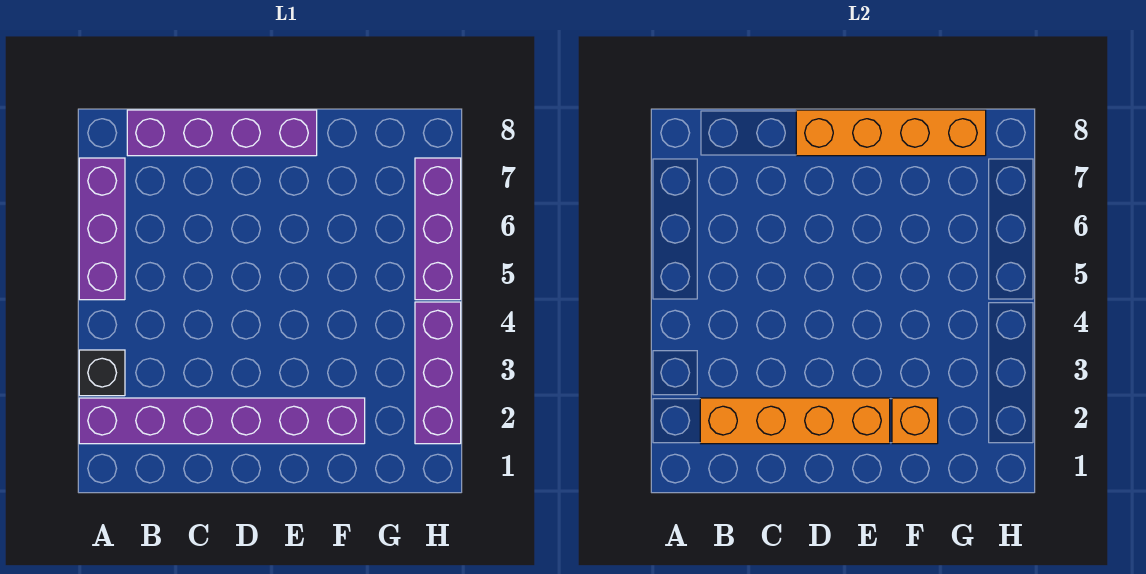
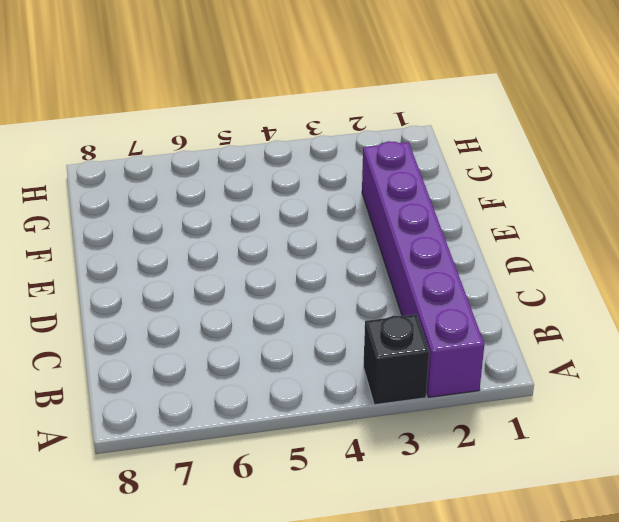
none -> purple brick A5:A7 level 1
none -> purple brick B8:E8 level 1

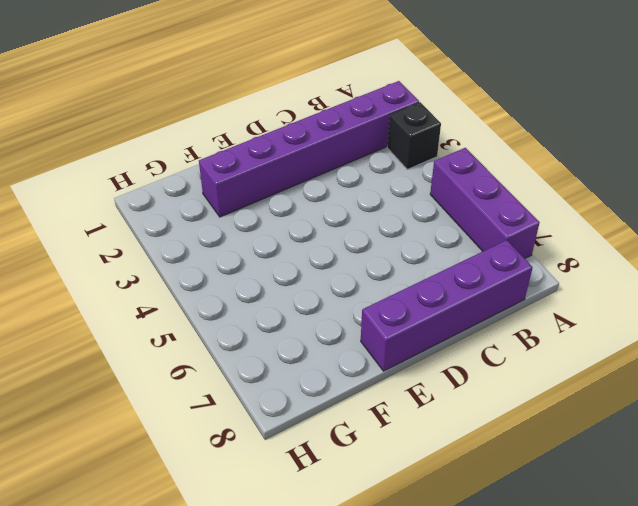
none -> purple brick H2:H4 level 1
none -> purple brick H5:H7 level 1

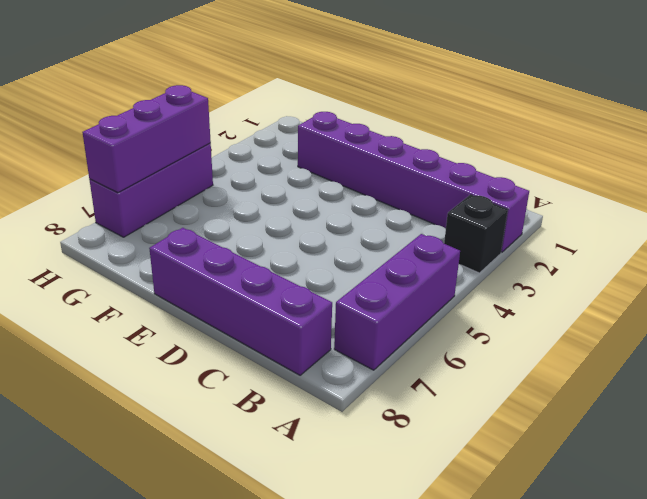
purple brick H5:H7 level 2 -> purple brick H2:H4 level 1
none -> orange brick B2:E2 level 2
none -> orange brick D8:G8 level 2

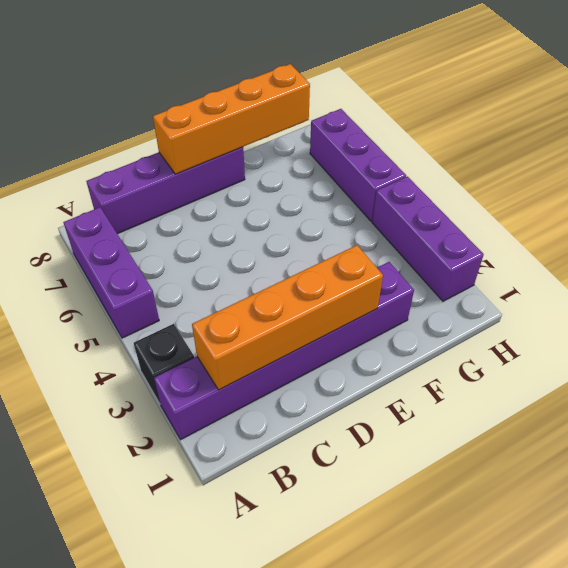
none -> orange brick F2 level 2

